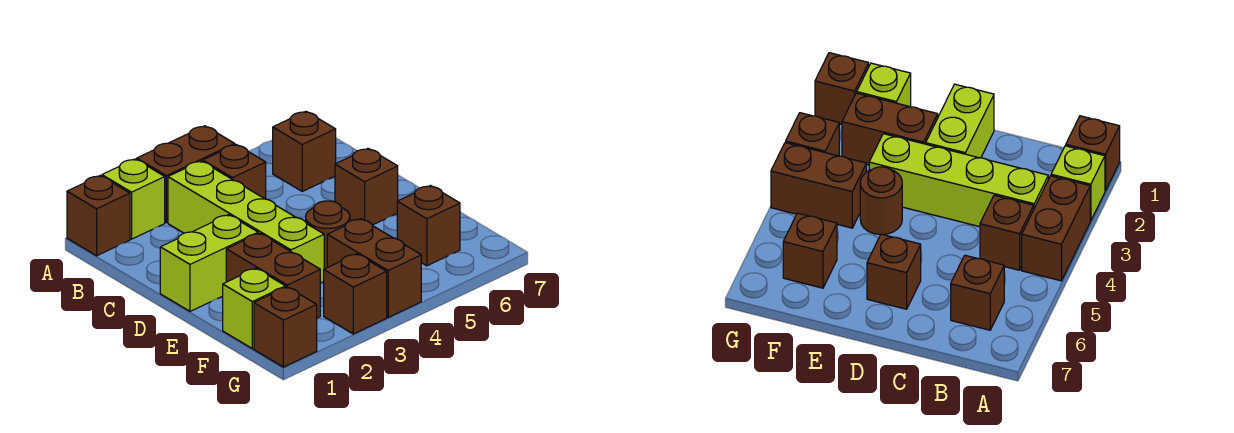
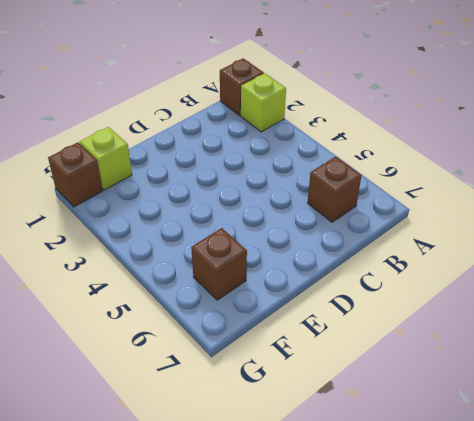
none -> brown brick A3:A4 level 1
none -> lime brick B3:E3 level 1
none -> brown brick B4 level 1

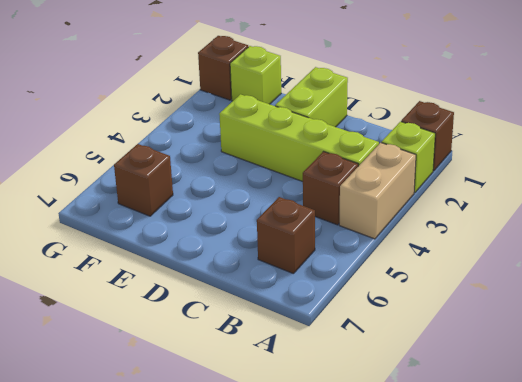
tan brick A3:A4 level 1 -> brown brick A3:A4 level 1
none -> brown brick D6 level 1
none -> brown brick E2:F2 level 1
none -> brown round brick E4 level 1

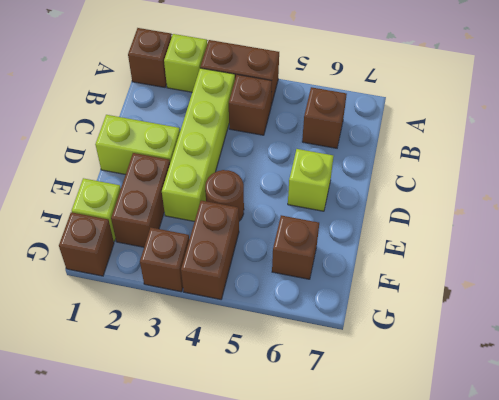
lime brick D6 level 1 -> brown brick D6 level 1

